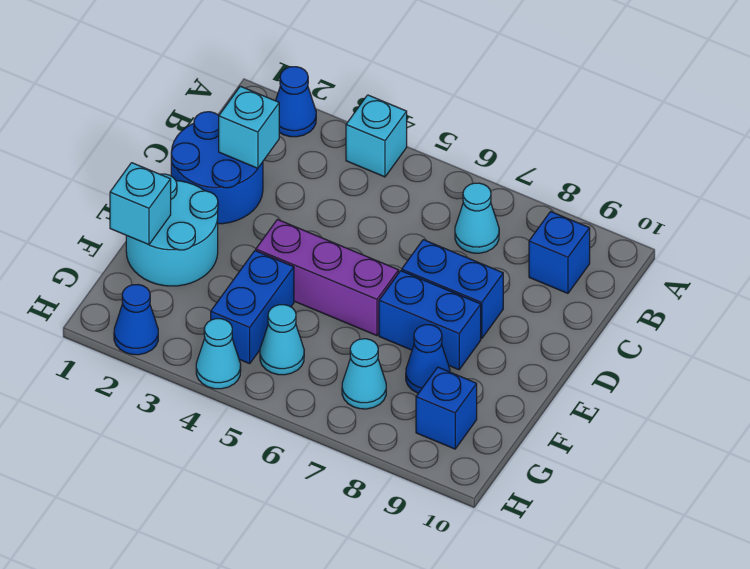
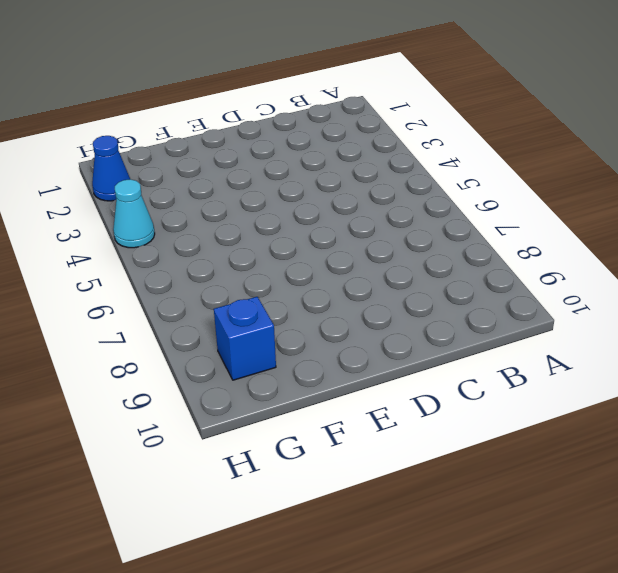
none -> blue cone A2 level 1
none -> cyan brick A4 level 1
none -> cyan cone B7 level 1

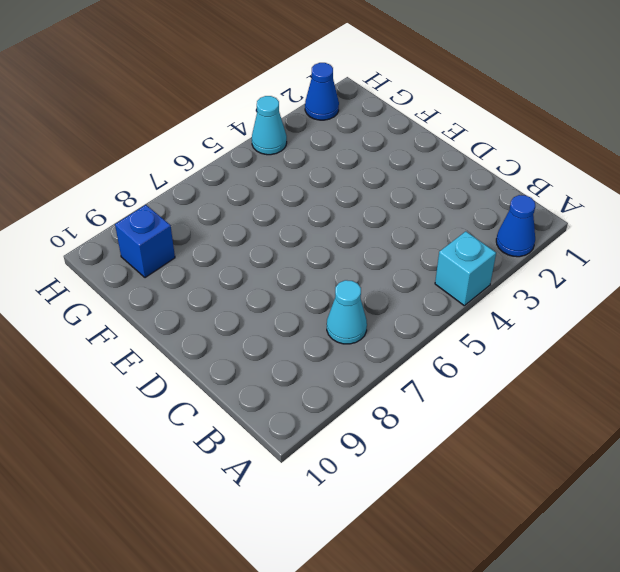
none -> blue brick B9 level 1
none -> blue round brick C1:D2 level 1
none -> blue brick D7:D8 level 1

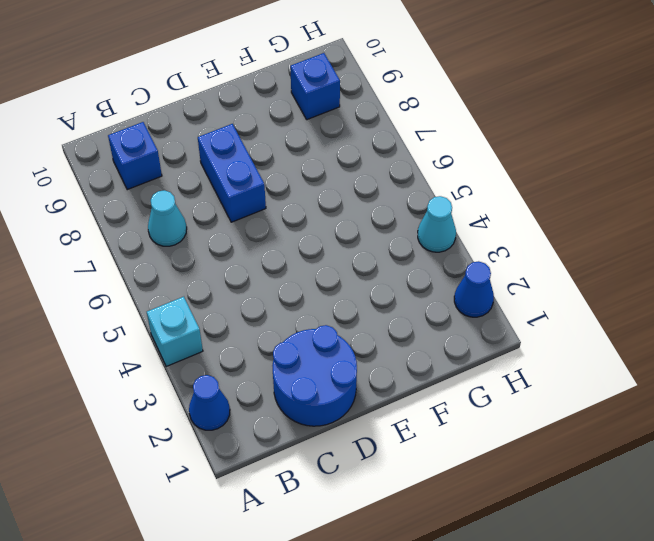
none -> cyan round brick E1:F2 level 1
none -> purple brick E4:E6 level 1
none -> blue brick E7:E8 level 1

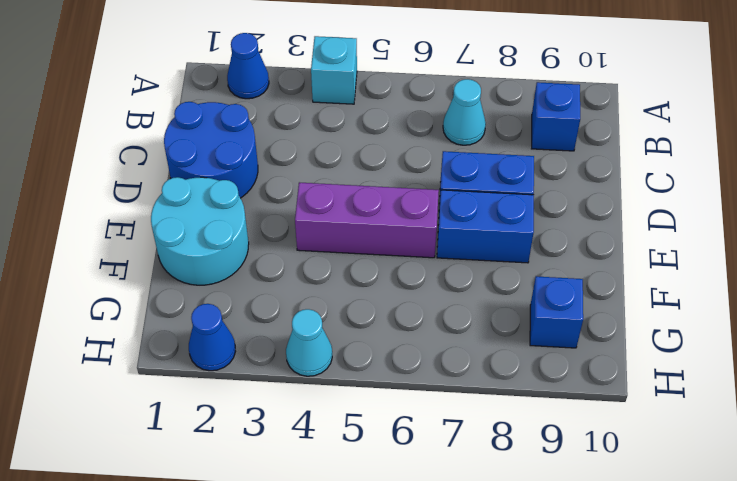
none -> blue brick F4:G4 level 1
none -> blue cone F8 level 1
none -> cyan cone G5 level 1

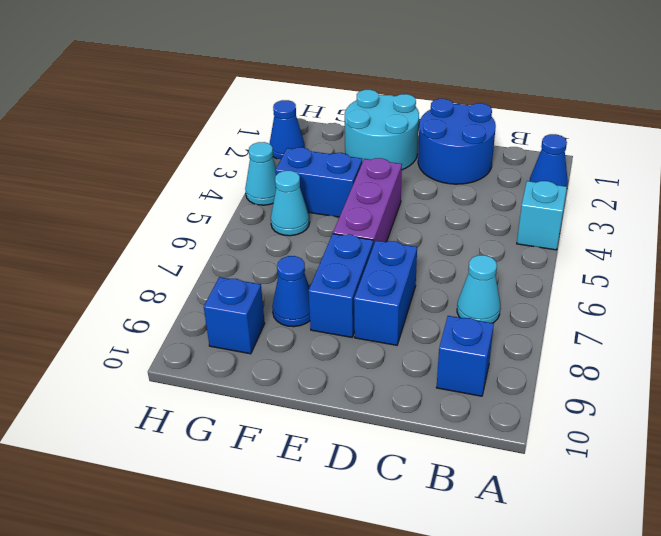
none -> cyan cone G7 level 1
none -> cyan brick C2 level 2
none -> cyan brick F1 level 2

